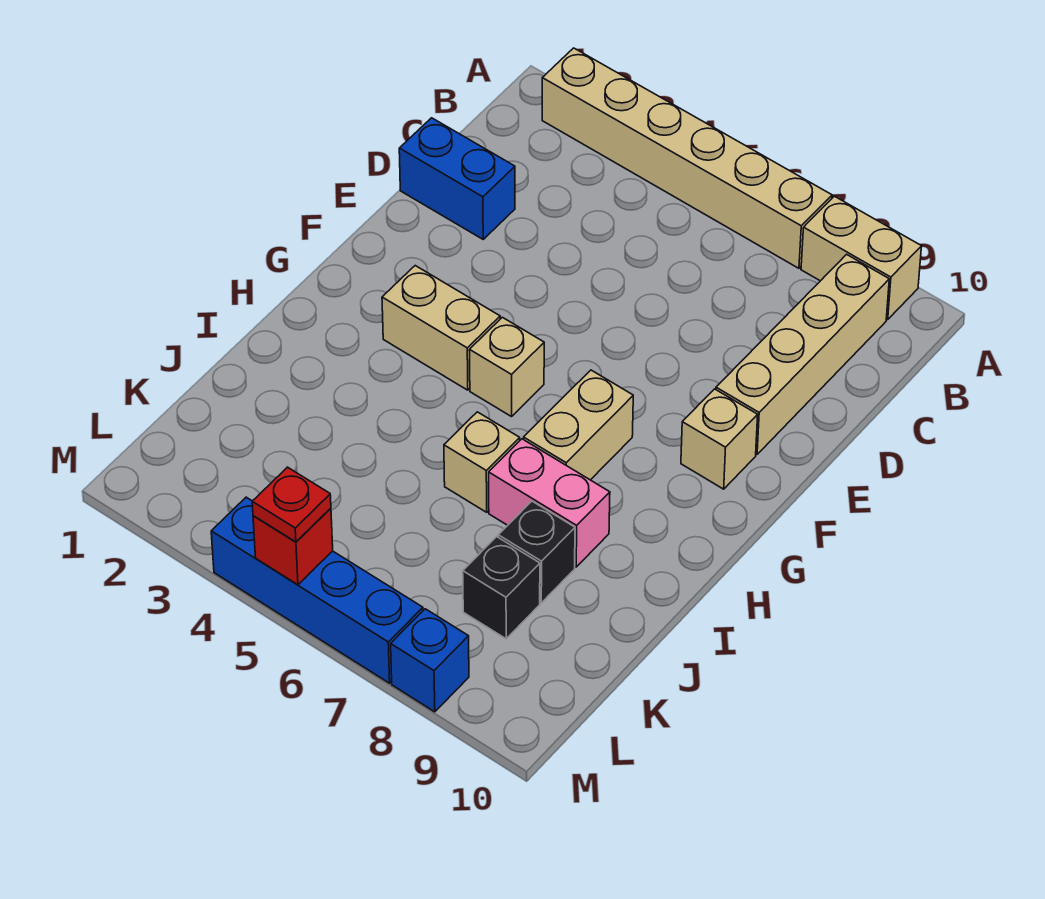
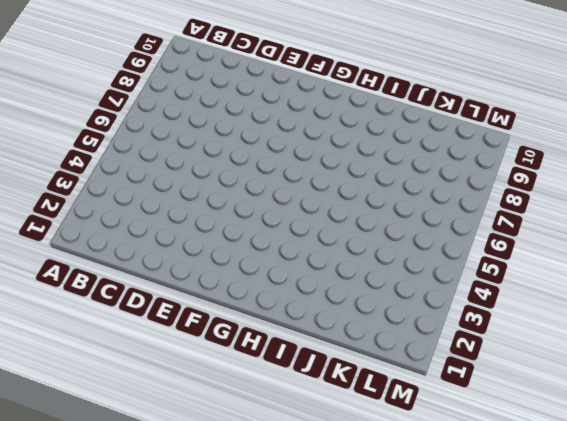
none -> tan brick A2:A7 level 1
none -> tan brick A8:A9 level 1
none -> tan brick B9:E9 level 1

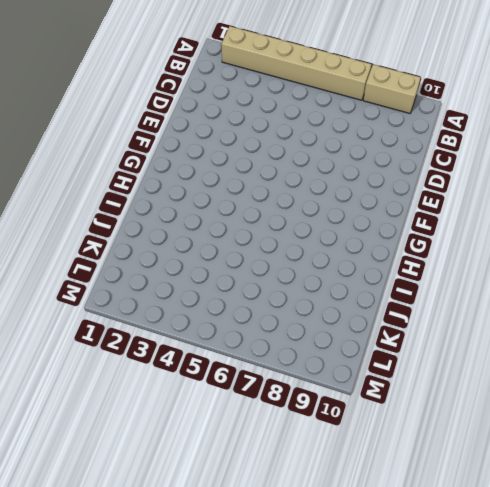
none -> tan brick B9:E9 level 1
none -> blue brick D1:D2 level 1
none -> tan brick F9 level 1

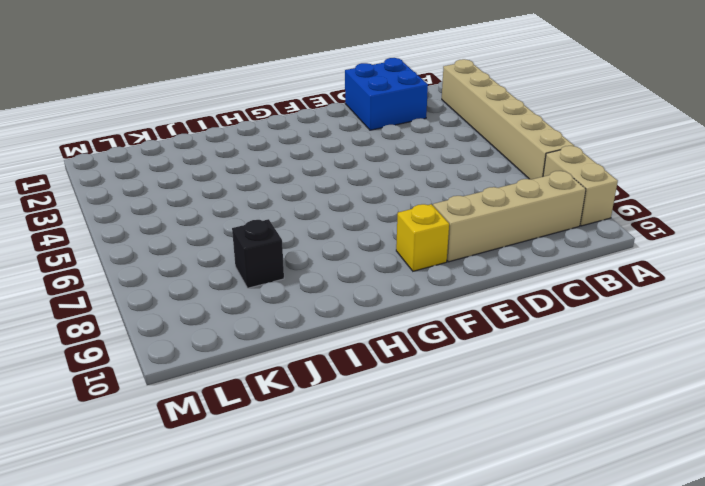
blue brick C1:D2 level 1 -> blue brick D1:D2 level 1
yellow brick F9 level 1 -> tan brick F9 level 1
none -> tan brick G3:G4 level 1
none -> tan brick G5 level 1
none -> tan brick G7:H7 level 1

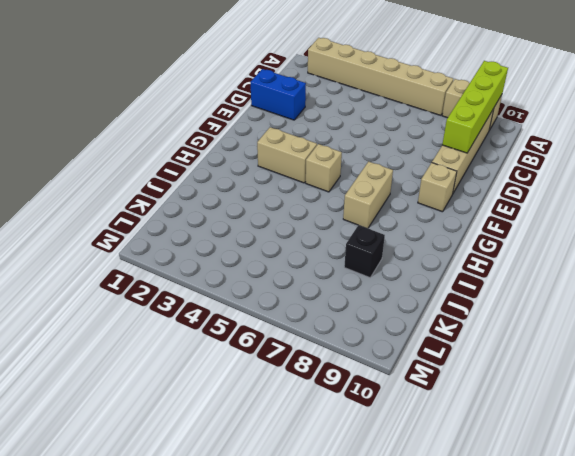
lime brick A9:D9 level 2 -> none
none -> tan brick I6 level 1
none -> pink brick I7:I8 level 1
none -> black brick K8 level 1

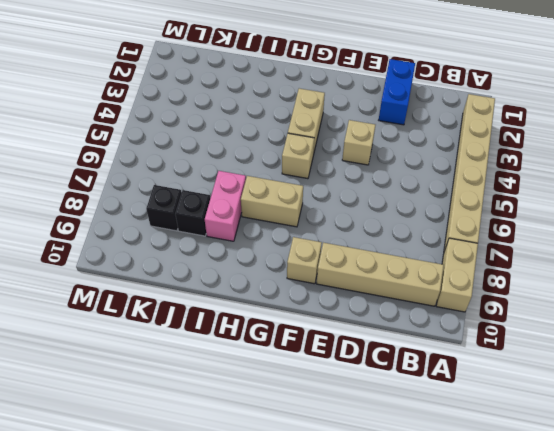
tan brick E4 level 1 -> tan brick I6 level 1
none -> blue brick M4:M7 level 1
none -> blue brick M8 level 1
none -> red brick M5 level 2

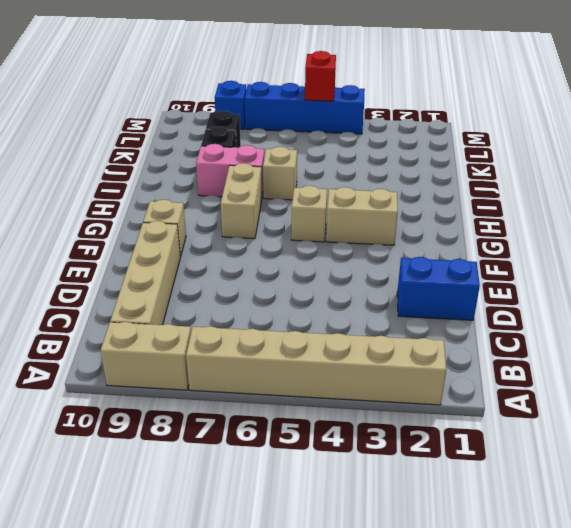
none -> red plate M5 level 3

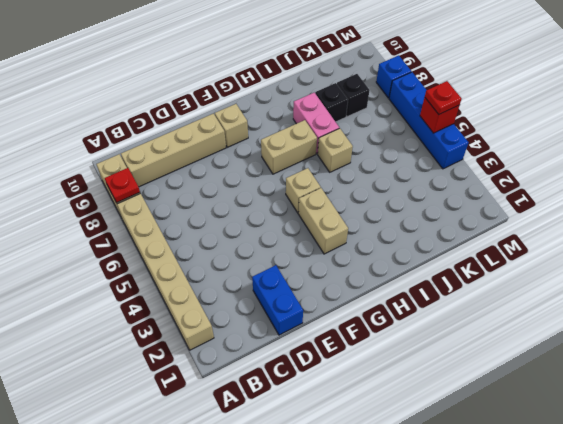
red plate A8 level 2 -> none

